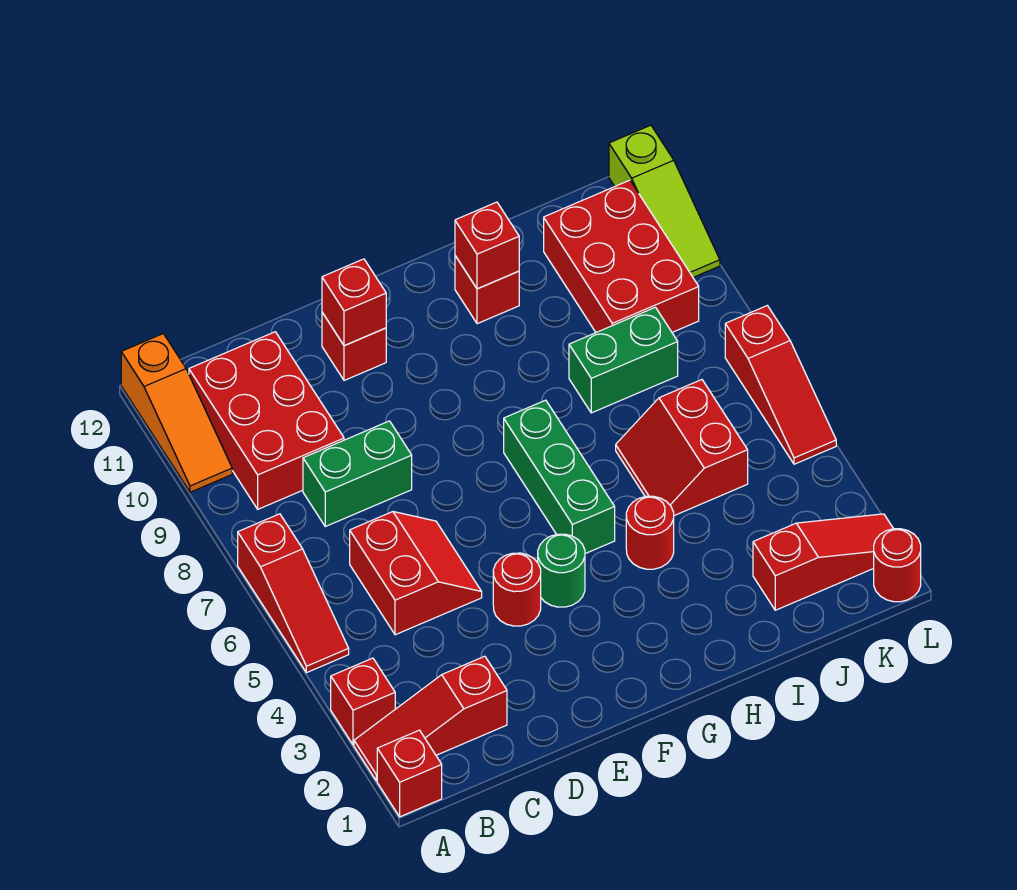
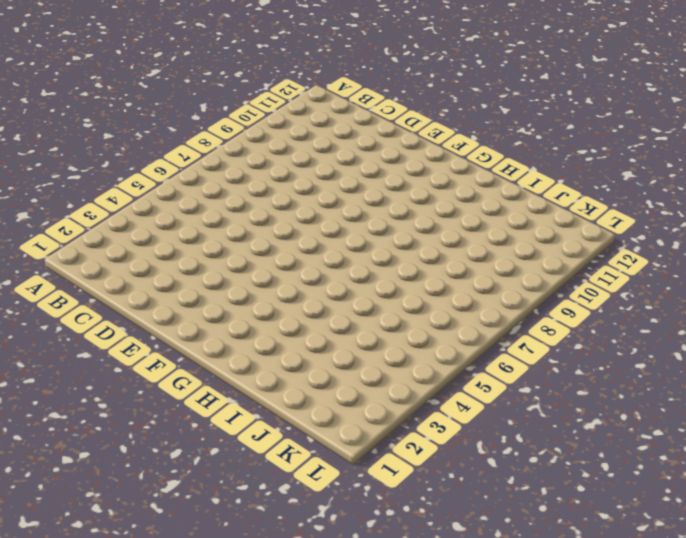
none -> red brick A1 level 1
none -> red slope A2:C2 level 1 top C
none -> red brick A3 level 1

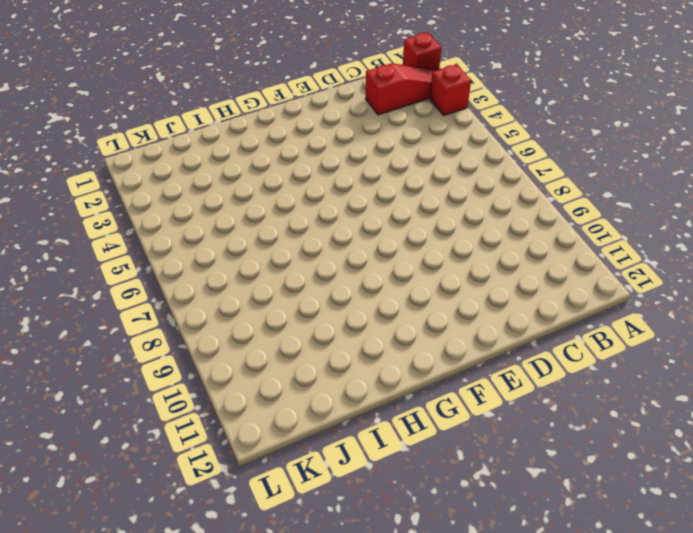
none -> red slope A5:A7 level 1 top 7
none -> orange slope A10:A12 level 1 top 12
none -> red brick B9:C11 level 1

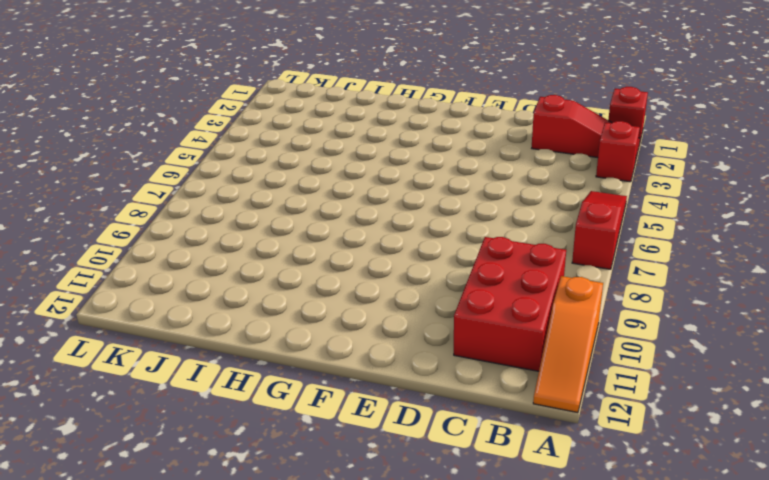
orange slope A10:A12 level 1 top 10 -> orange slope A10:A12 level 1 top 12
none -> red slope C5:D6 level 1 top C
none -> green brick C8:D8 level 1
none -> red round brick E4 level 1

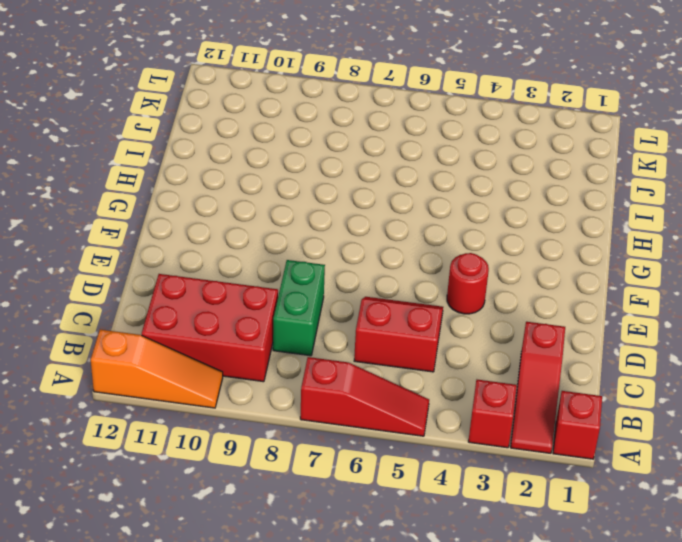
none -> red brick E11 level 1
none -> green round brick F4 level 1
none -> green brick G5:G7 level 1

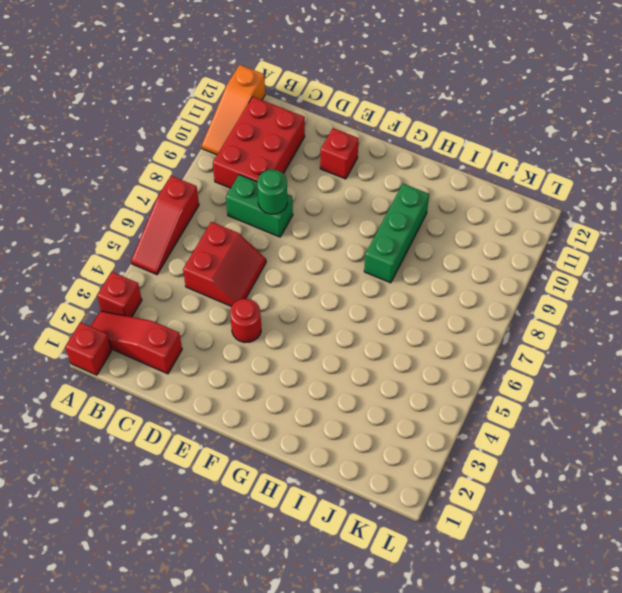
green round brick D8 level 2 -> green round brick F4 level 1
green brick H8:H10 level 1 -> green brick G5:G7 level 1
none -> red round brick H4 level 1
none -> red brick H11 level 1
none -> red slope I5:J6 level 1 top J

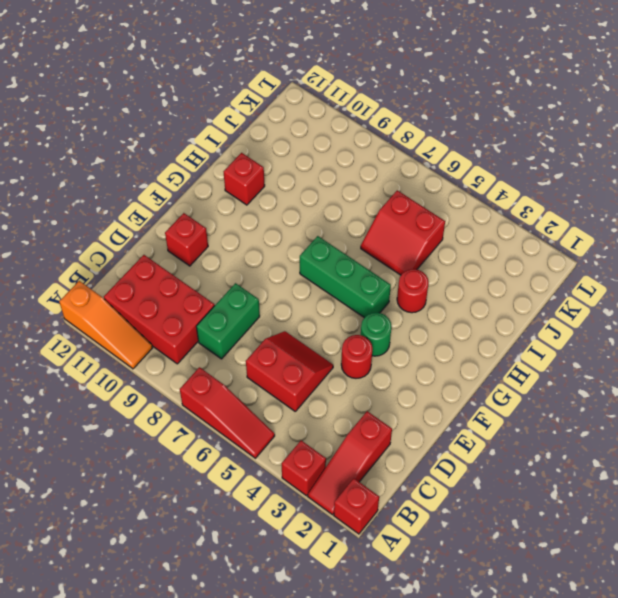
none -> green brick I8:J8 level 1
none -> red slope J2:L2 level 1 top J
none -> red brick J9:K11 level 1

